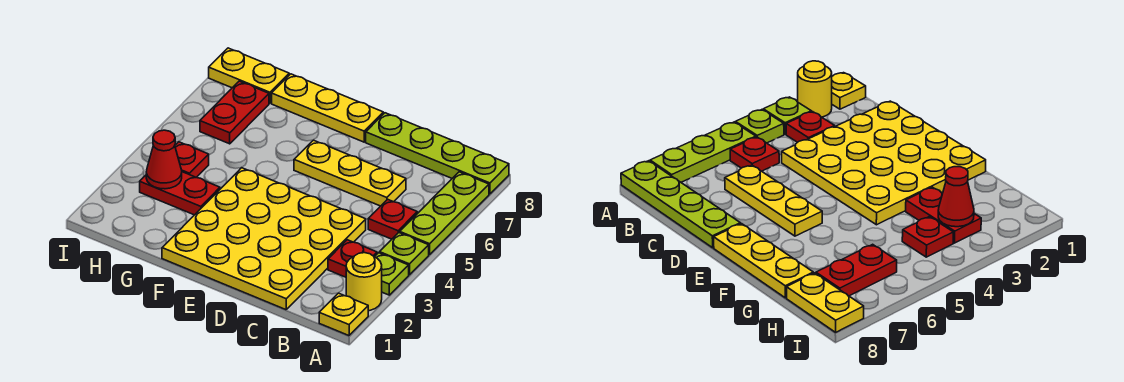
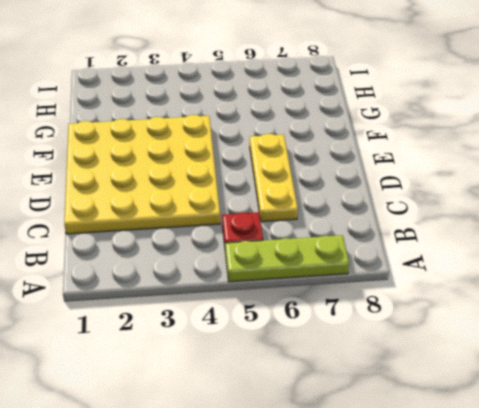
none -> yellow plate A1 level 1
none -> yellow round brick A2 level 1
none -> lime plate A3 level 1

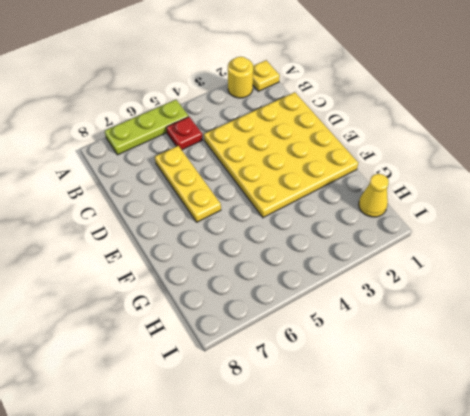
yellow cone H1 level 1 -> none
none -> lime plate A3 level 1
none -> lime plate A4 level 1
none -> lime plate A8:D8 level 1

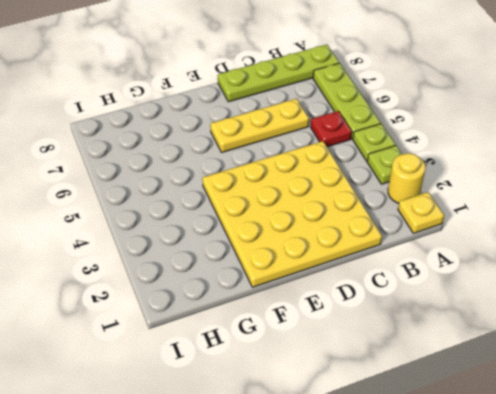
none -> red plate B3 level 1
none -> yellow plate E8:G8 level 1
none -> red plate G3:H3 level 1

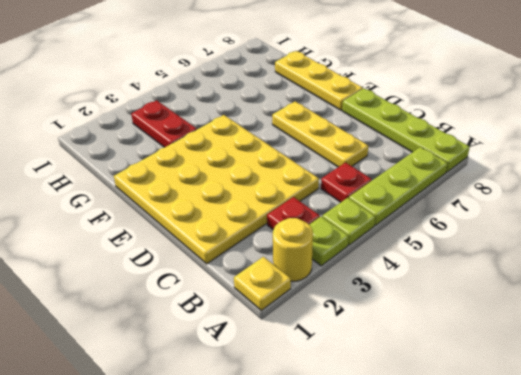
none -> red plate H4 level 1
none -> red plate H6:H7 level 1
none -> yellow plate H8:I8 level 1

